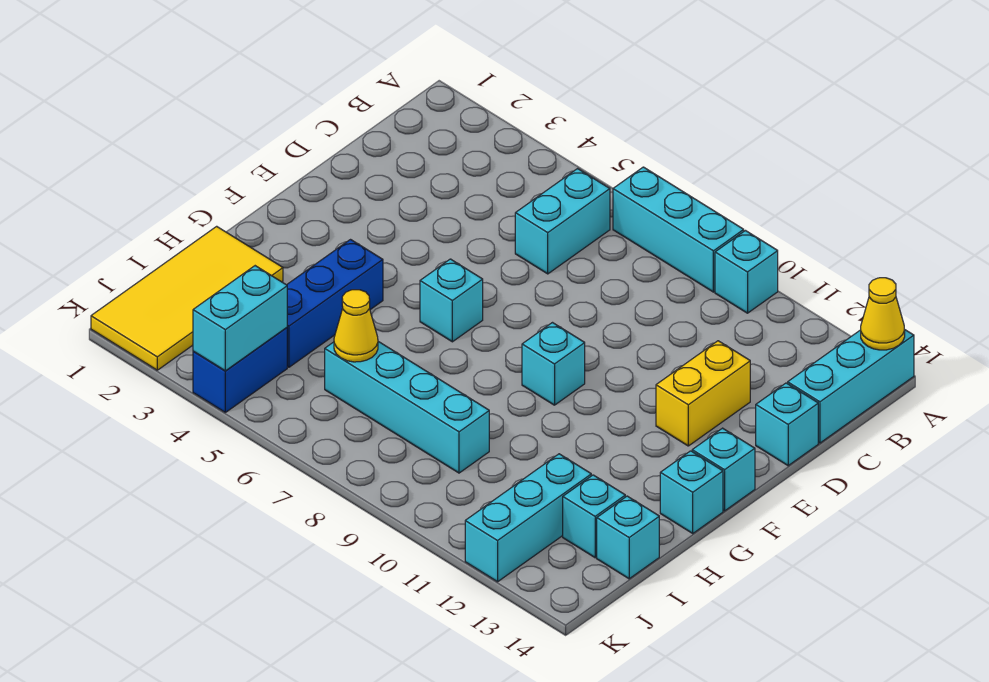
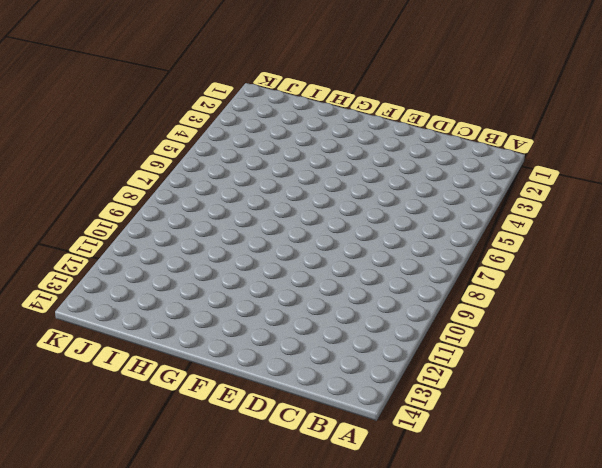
none -> cyan brick A7:A9 level 1
none -> cyan brick A10 level 1
none -> cyan brick A14:C14 level 1

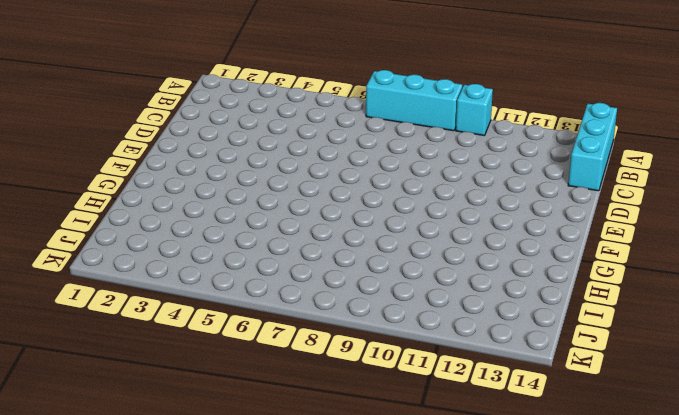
none -> cyan brick B6:C6 level 1
none -> yellow brick D12:E12 level 1
none -> cyan brick D14 level 1

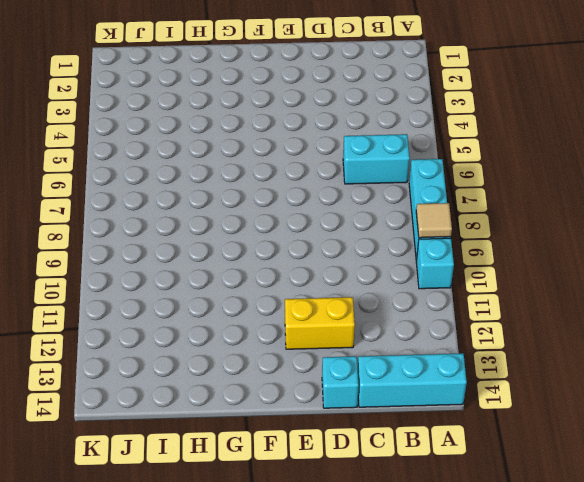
tan tile A9 level 2 -> none
none -> cyan brick F6 level 1
none -> cyan brick F9 level 1
none -> cyan brick F14 level 1

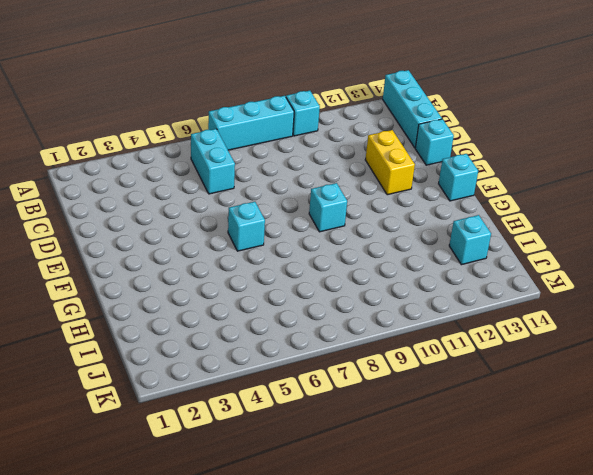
none -> blue brick G4:I4 level 1
none -> cyan brick G14 level 1
none -> yellow tile H1:K2 level 1

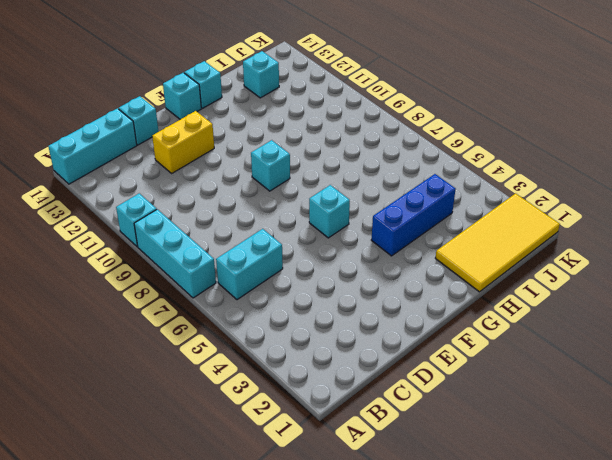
none -> cyan brick I6:I9 level 1
none -> cyan brick I12:K12 level 1
none -> cyan brick I14 level 1

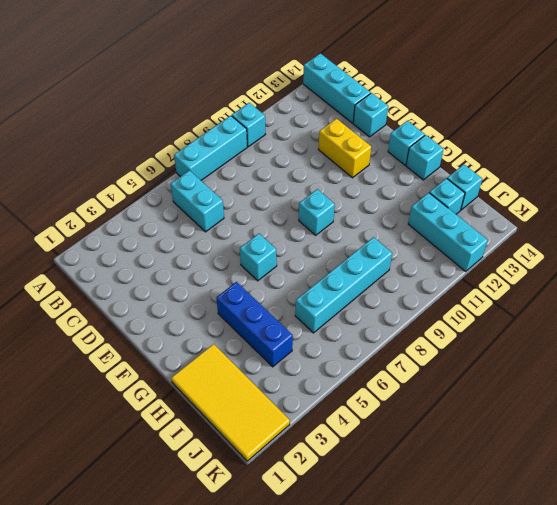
none -> blue brick J4:K4 level 1
none -> yellow cone A14 level 2
none -> yellow cone I6 level 2

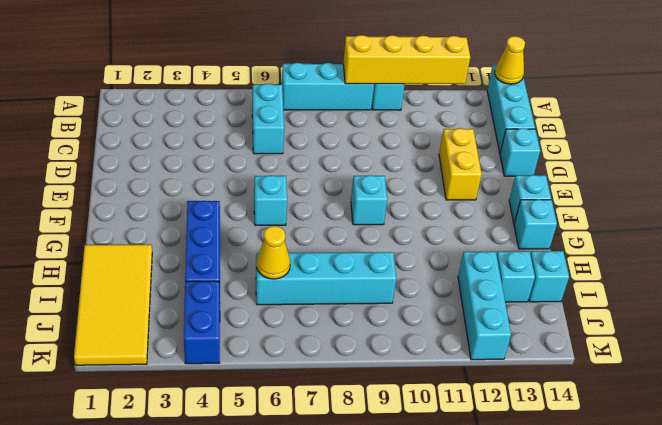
yellow brick A9:A12 level 2 -> none
none -> cyan brick J4:K4 level 2

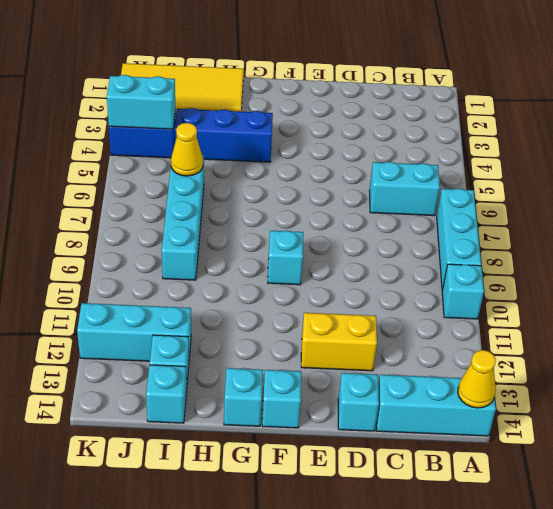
none -> cyan brick F6 level 1

